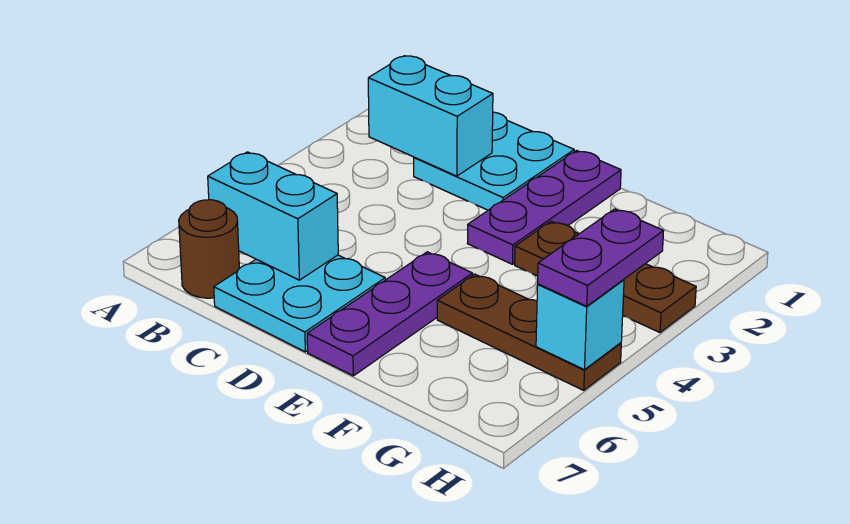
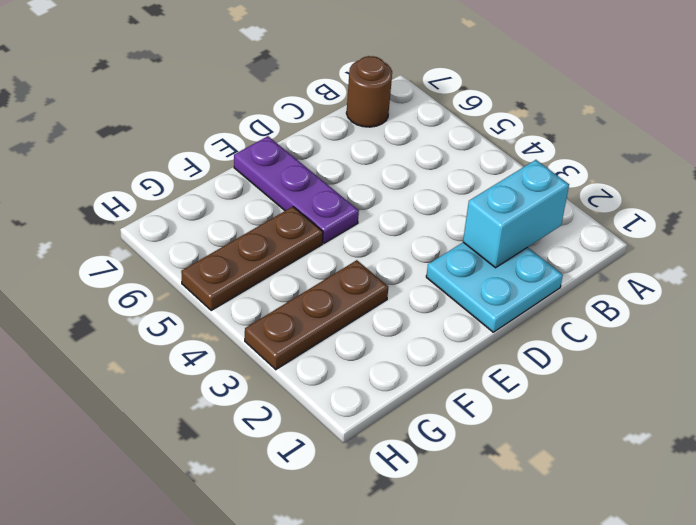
none -> cyan plate C6:D7 level 1
none -> purple plate E1:E3 level 1

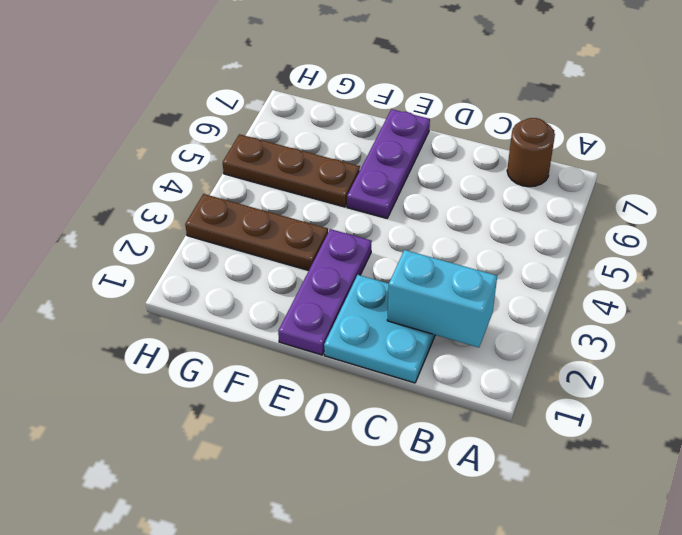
none -> cyan plate C6:D7 level 1
none -> cyan brick B6:C6 level 2

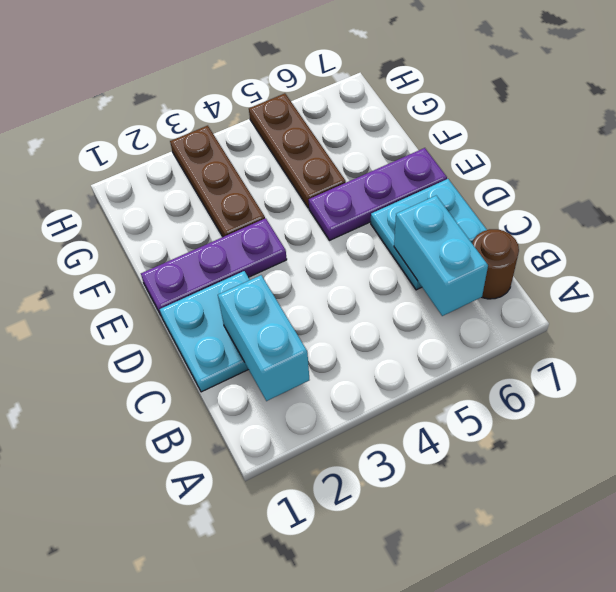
none -> cyan brick H5 level 2
none -> purple plate H4:H5 level 3

